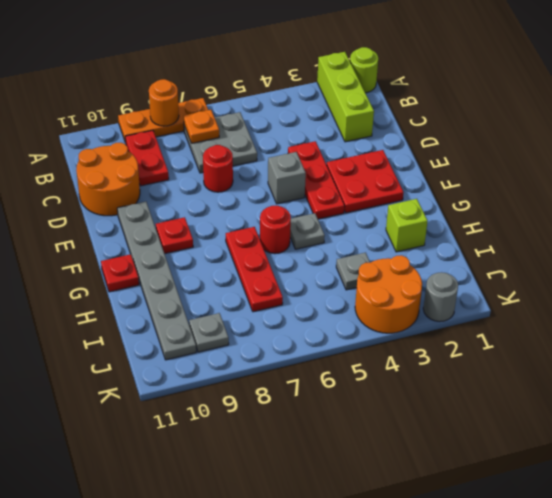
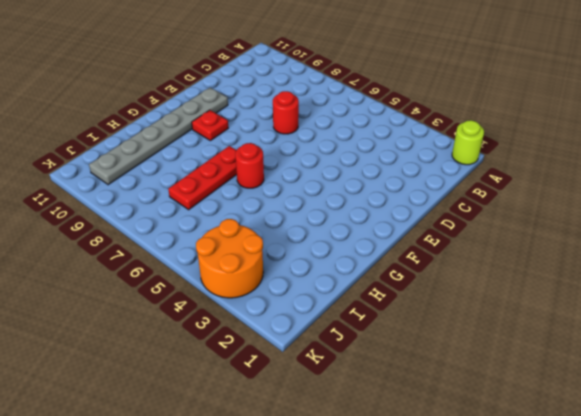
none -> lime brick A2:C2 level 1
none -> orange plate A7:A9 level 1
none -> grey plate B6:C7 level 1

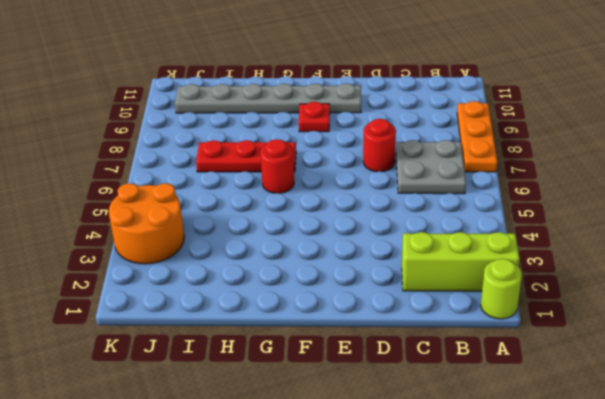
none -> red plate B9:C9 level 1
none -> orange round brick C10:D11 level 1
none -> red plate D4:F4 level 1

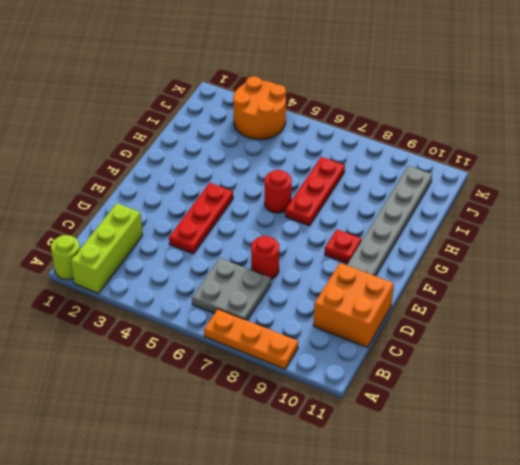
orange brick C10:D11 level 1 -> orange round brick C10:D11 level 1
none -> red plate B9:C9 level 1
none -> red plate E2:F3 level 1
none -> grey brick E5 level 1

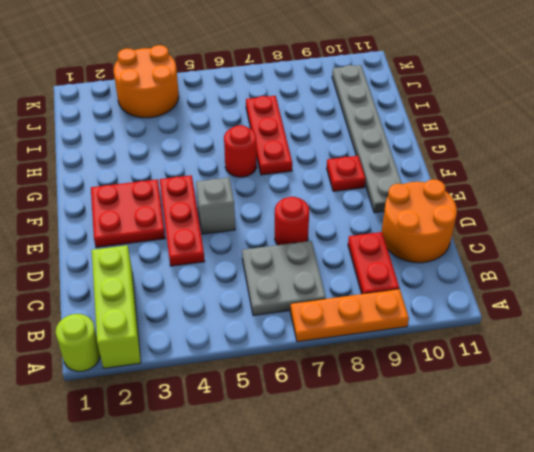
none -> grey plate G5 level 1
none -> red plate G11 level 1
none -> lime brick H2 level 1

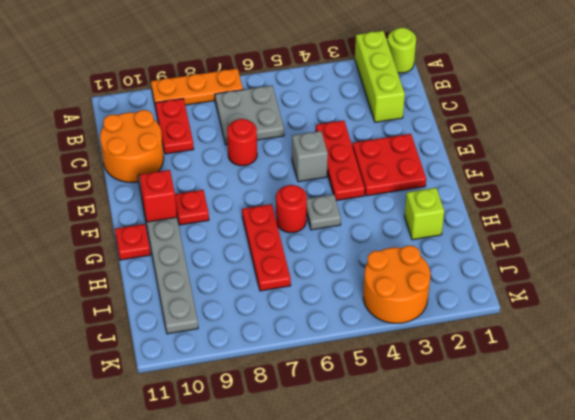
red brick F10 level 2 -> none
none -> grey plate I4 level 1
none -> grey plate J9 level 1
none -> grey round brick K2 level 1

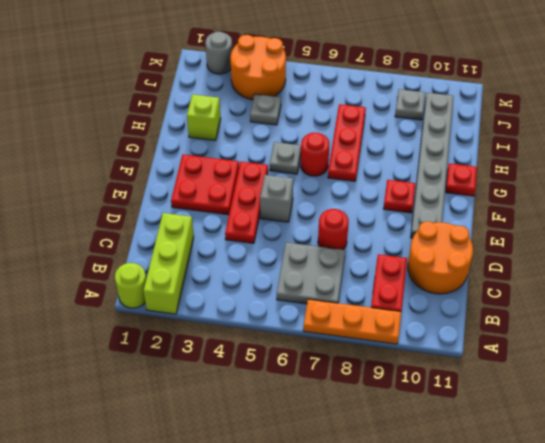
none -> orange round brick A8 level 2
none -> orange plate B7 level 2

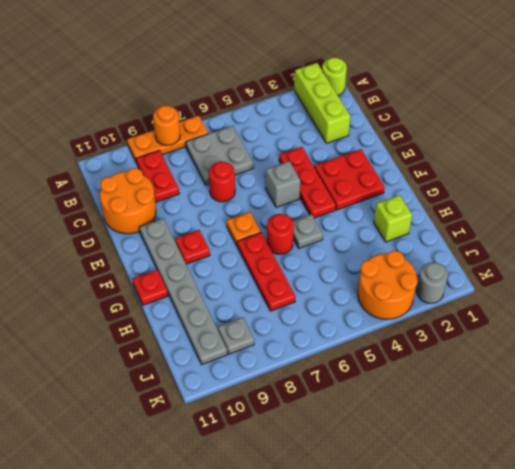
orange plate F7 level 1 -> orange plate B7 level 2
none -> grey plate I4 level 1

